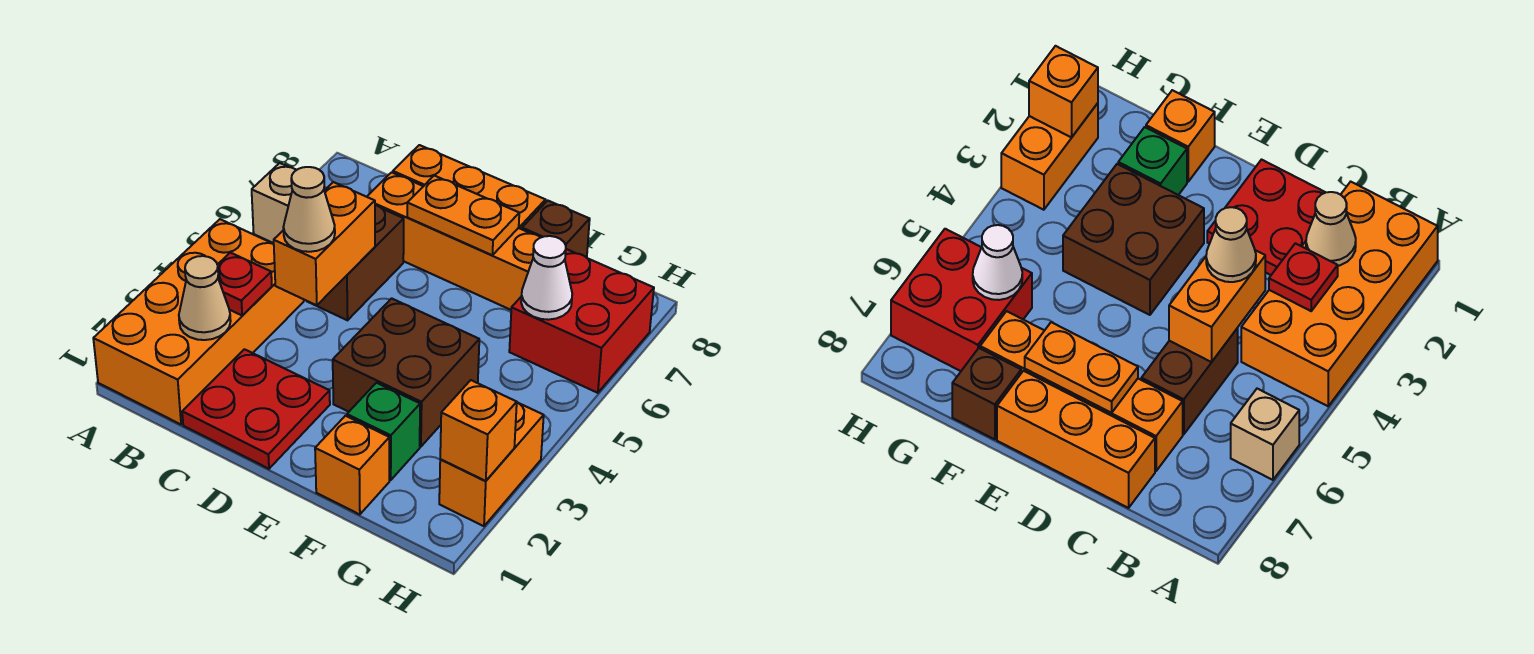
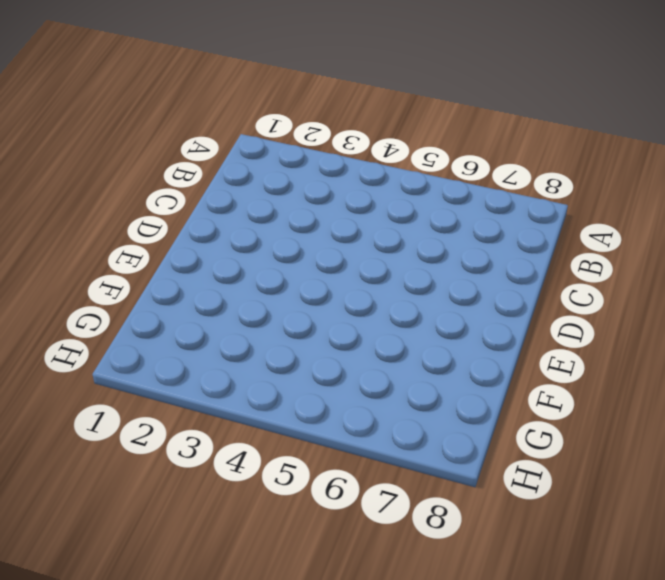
none -> orange brick A1:B4 level 1
none -> tan brick A6 level 1
none -> red plate C1:D2 level 1

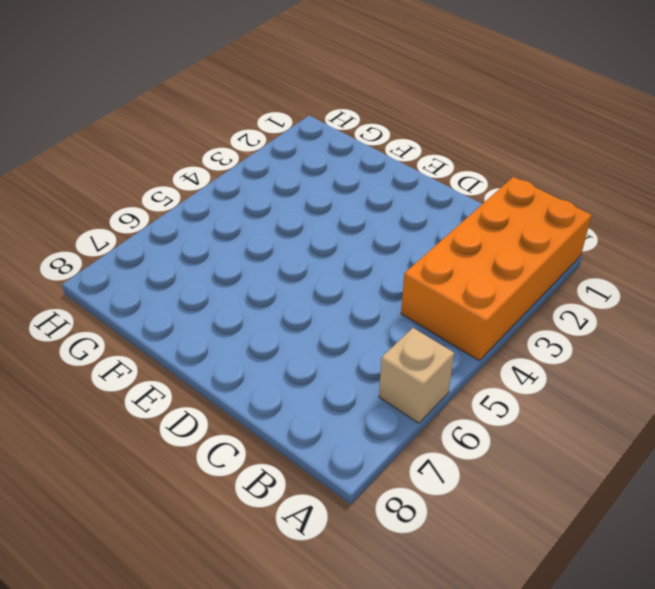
none -> red plate C1:D2 level 1
none -> brown brick C5:C6 level 1
none -> orange brick C7:F7 level 1

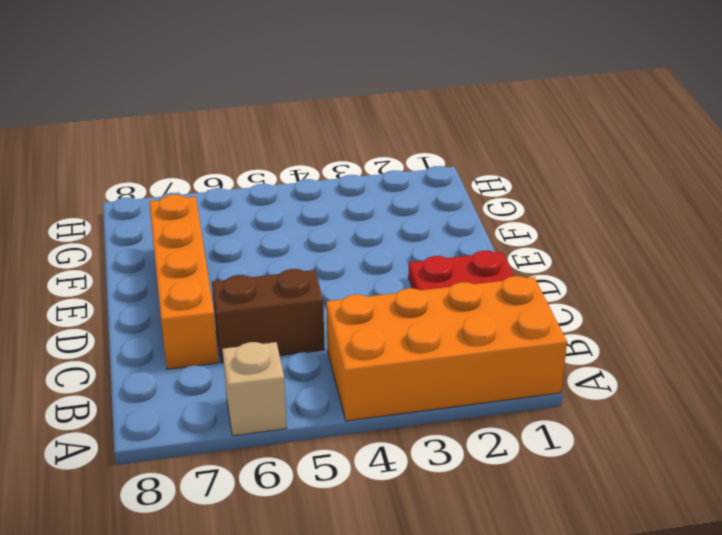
none -> orange brick C8:E8 level 1
none -> brown brick E3:F4 level 1
none -> orange brick F1 level 1

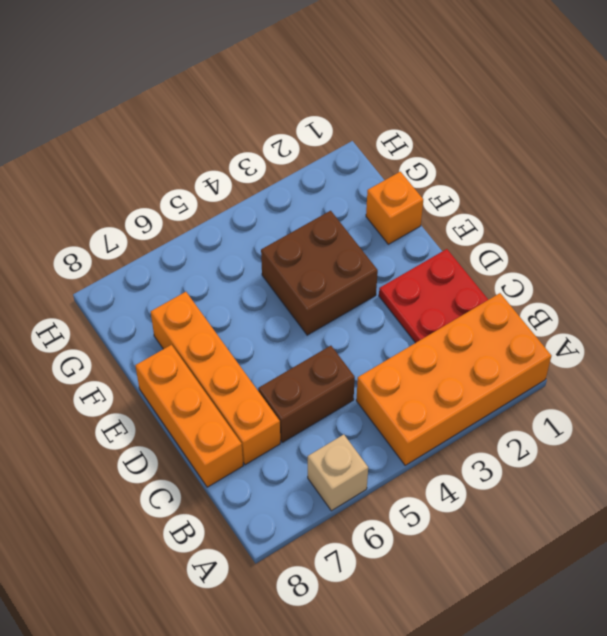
none -> green brick F2 level 1
none -> brown brick F8 level 1
none -> red brick G6:H7 level 1

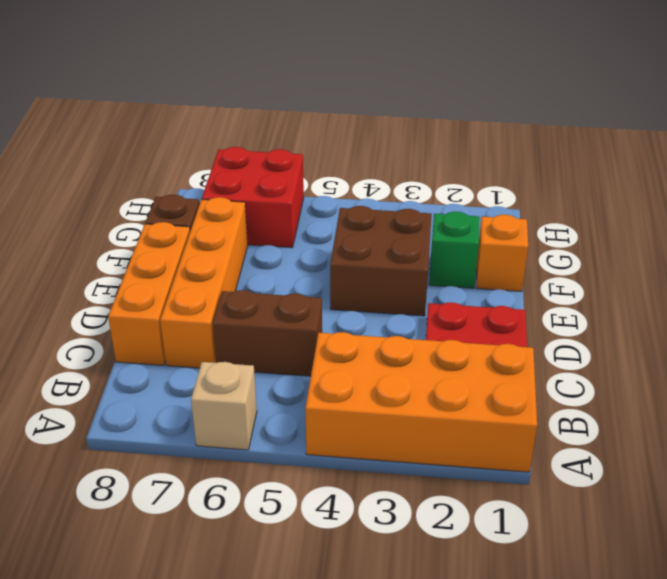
none -> orange brick H2:H3 level 1
none -> tan cone B2 level 2
none -> red plate B3 level 2

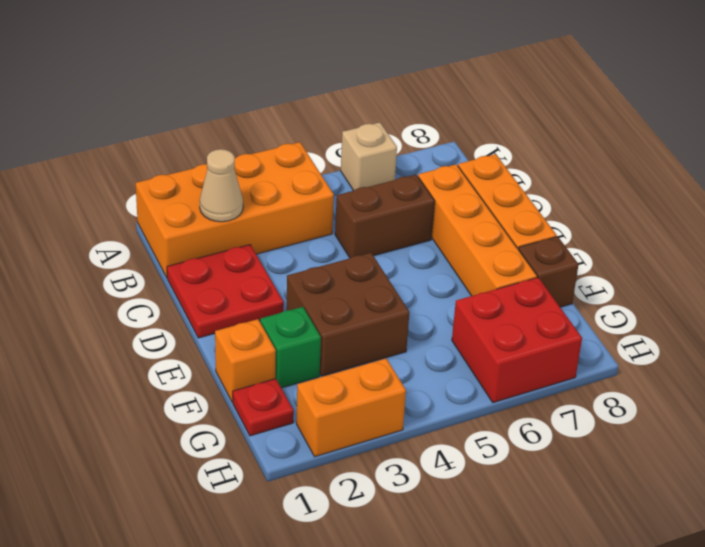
red plate G1 level 1 -> red plate B3 level 2
none -> orange brick C4:C5 level 2
none -> orange plate D7:E7 level 2
none -> white cone G6 level 2

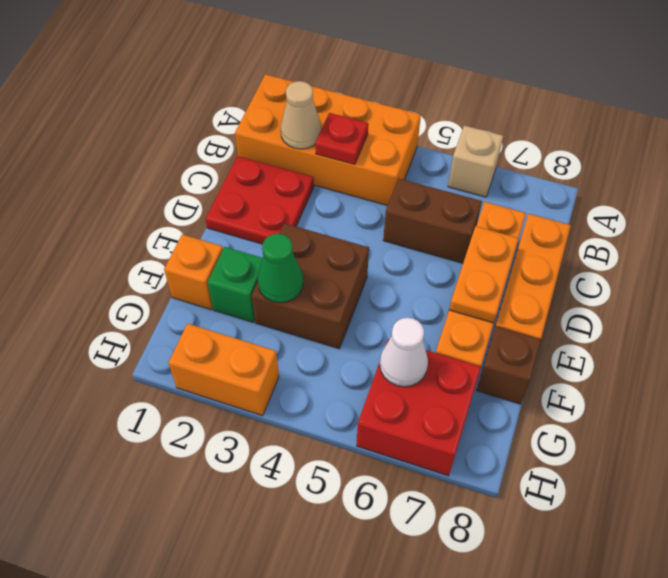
green cone F3 level 2 -> none
none -> orange brick C4:C5 level 2
none -> orange brick H2 level 2
none -> tan cone C4 level 3

